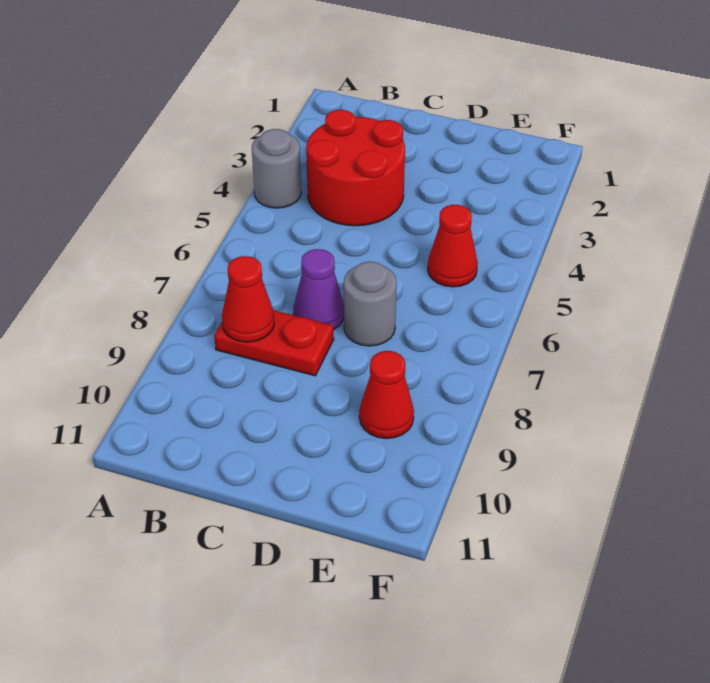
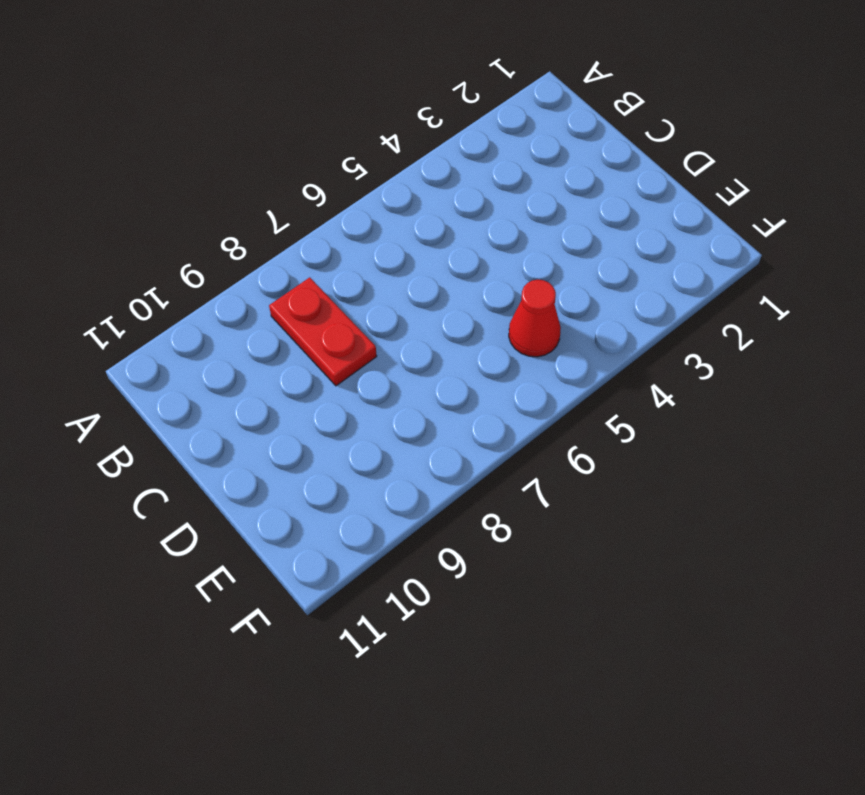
none -> grey round brick A4 level 1
none -> red round brick B3:C4 level 1

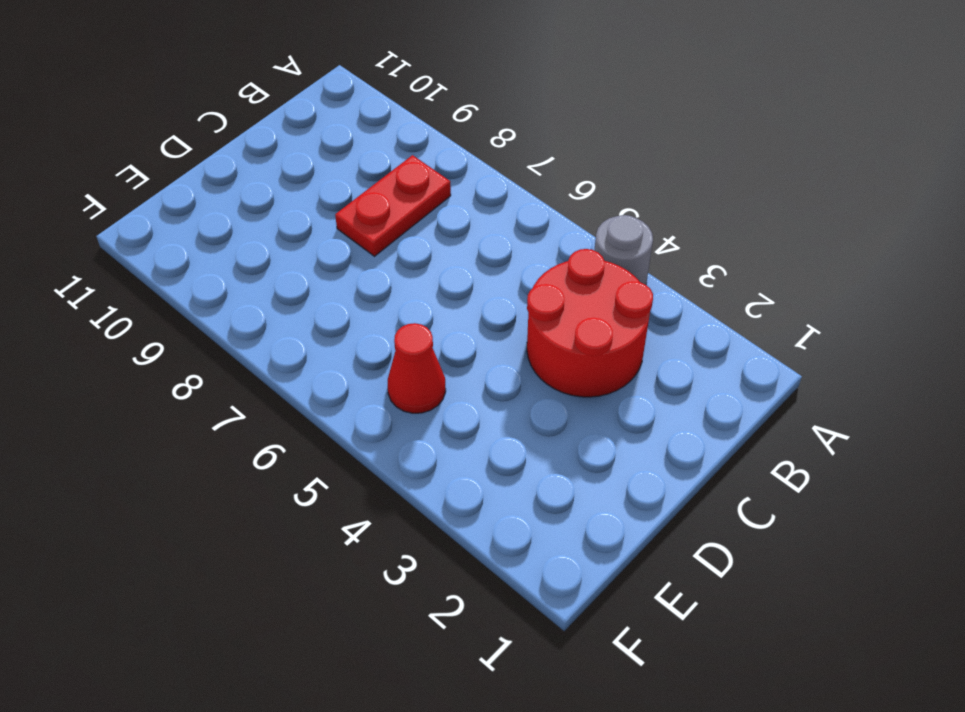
none -> purple cone C7 level 1
none -> grey round brick D7 level 1

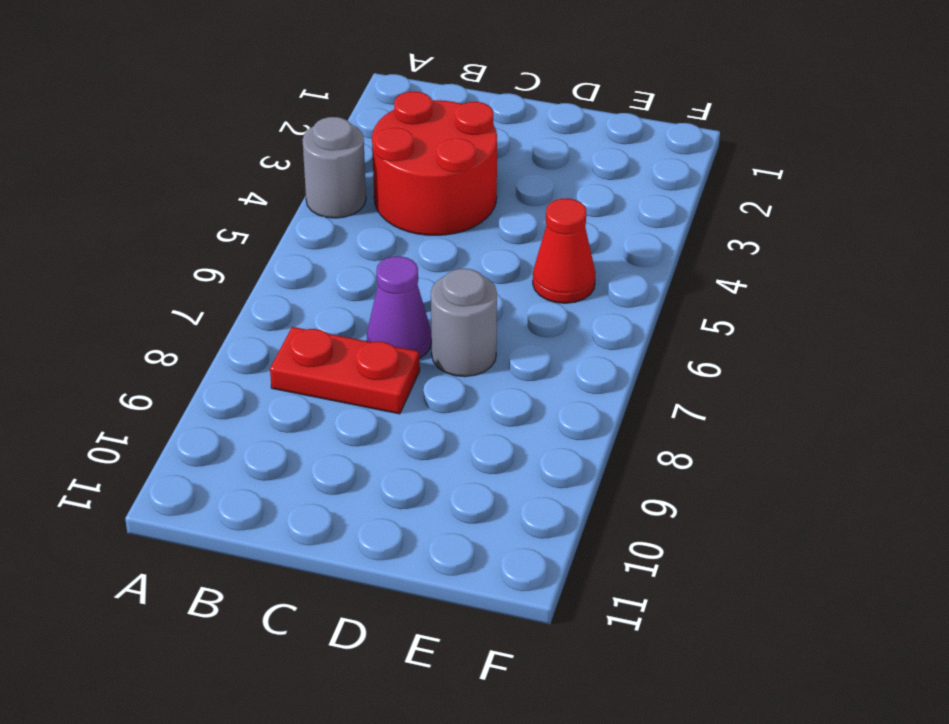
none -> red cone E9 level 1
none -> red cone B8 level 2

